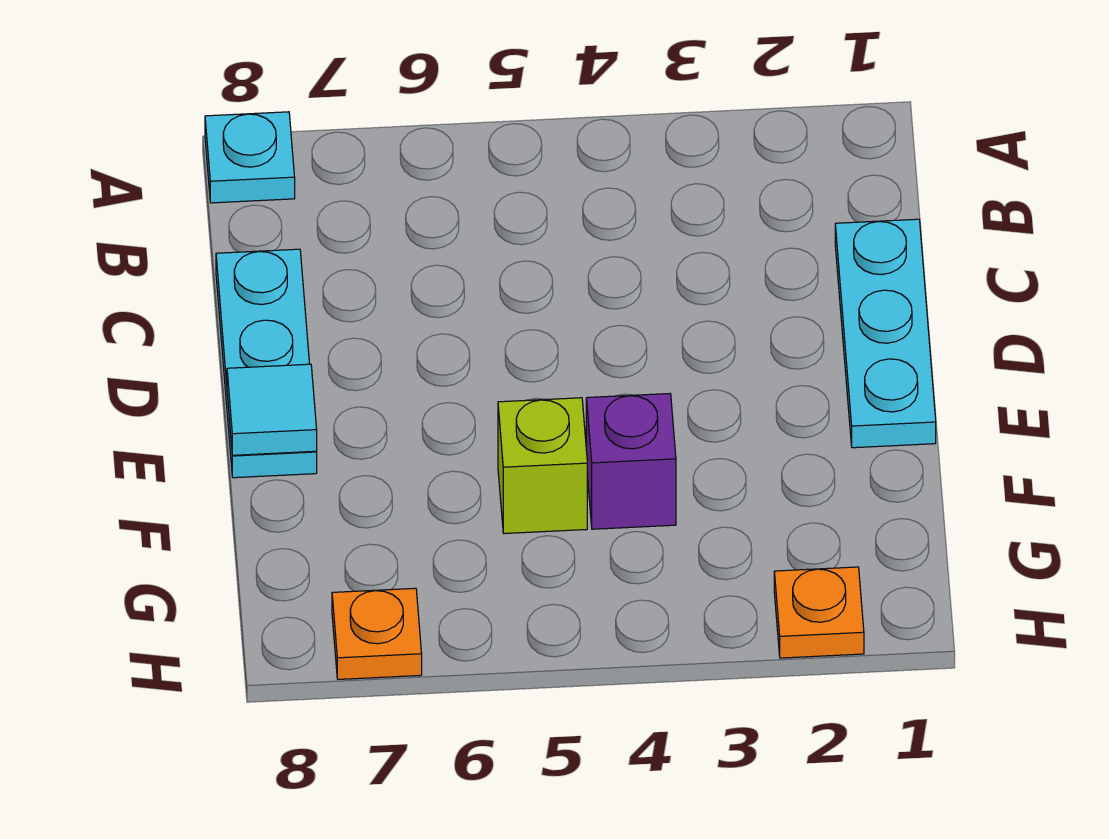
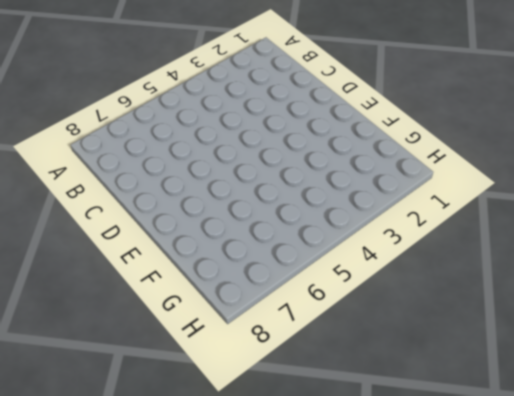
none -> cyan plate A8 level 1
none -> cyan plate C1:E1 level 1

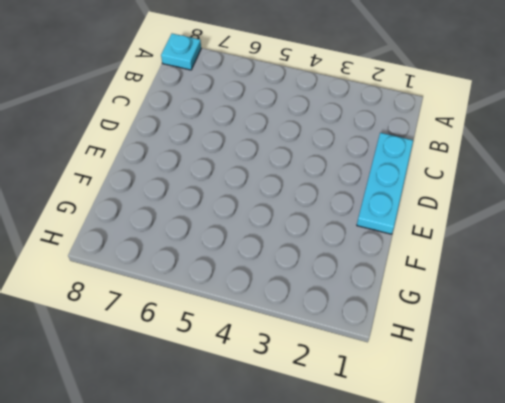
none -> cyan plate C8:E8 level 1
none -> purple brick F4 level 1

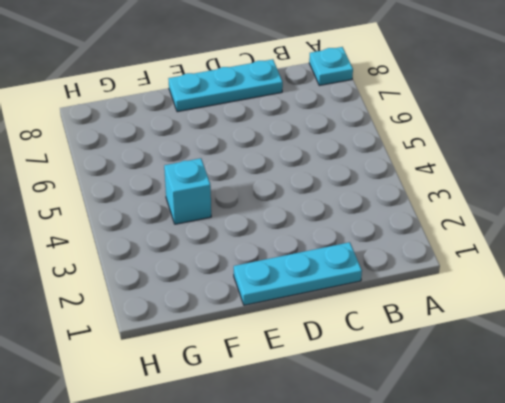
cyan brick F4 level 1 -> purple brick F4 level 1
none -> lime brick F5 level 1
none -> orange plate H2 level 1

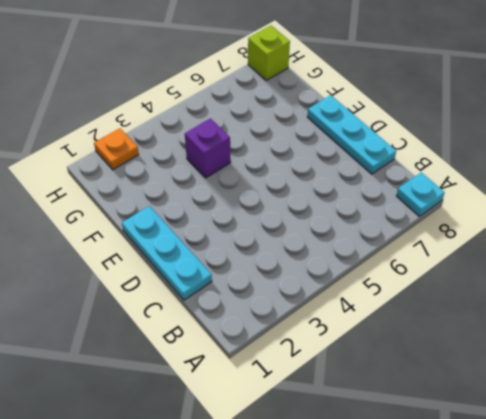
lime brick H8 level 1 -> lime brick F5 level 1
none -> orange plate H7 level 1
none -> cyan tile E8 level 2

